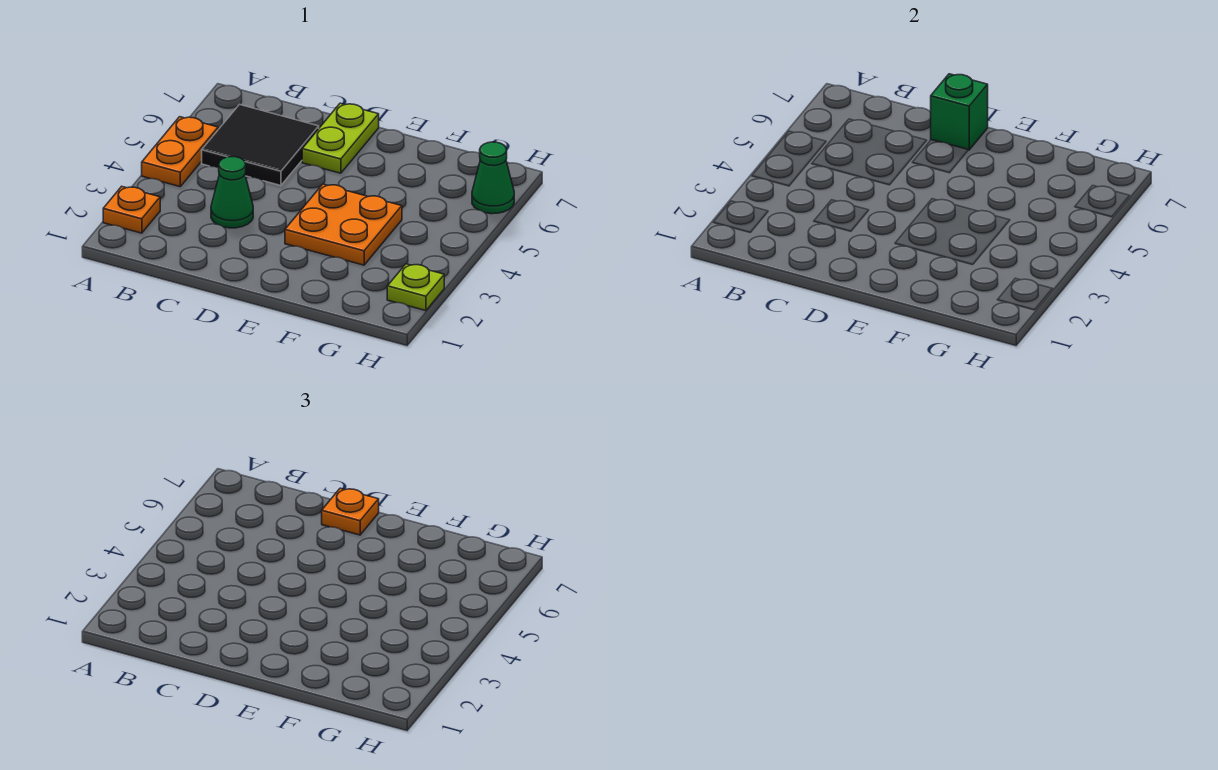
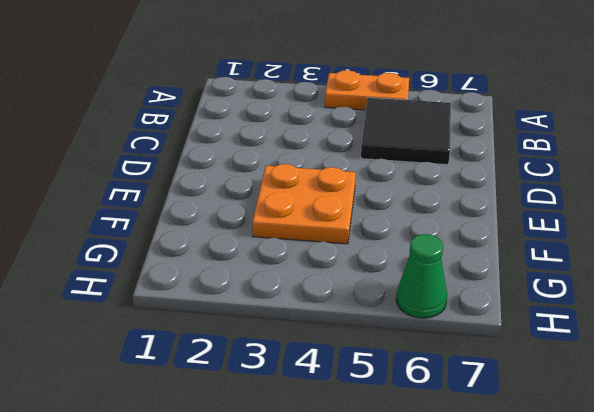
none -> orange plate A2 level 1
none -> green cone C3 level 1

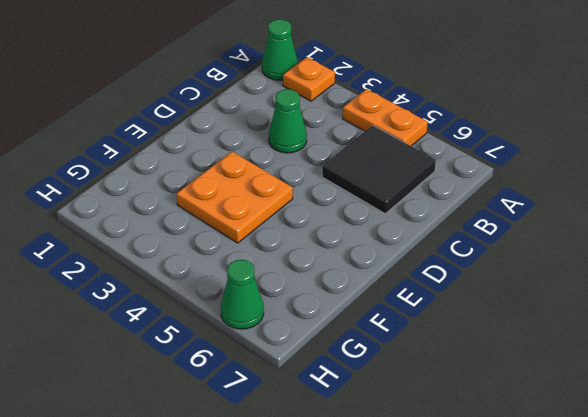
green cone A1 level 1 -> none
none -> lime plate D6:D7 level 1
none -> lime plate H2 level 1

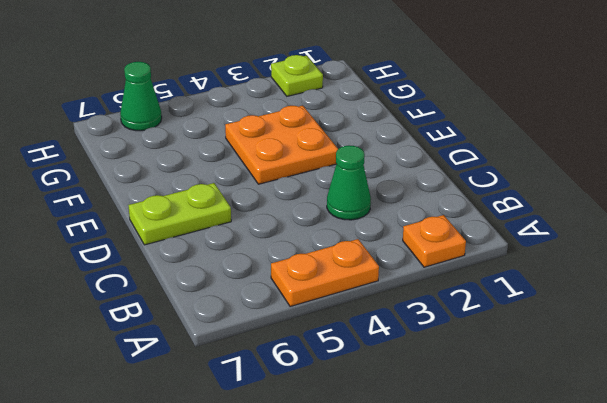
none -> black tile B5:C6 level 1
none -> green brick D7 level 2

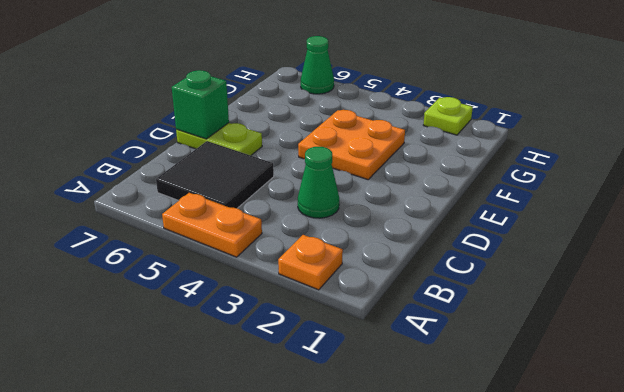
none -> orange plate D7 level 3

